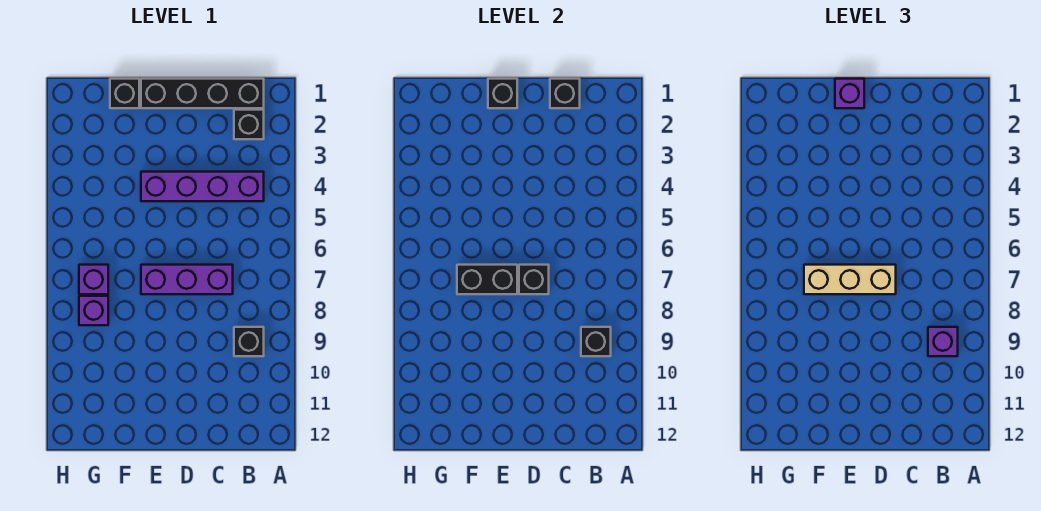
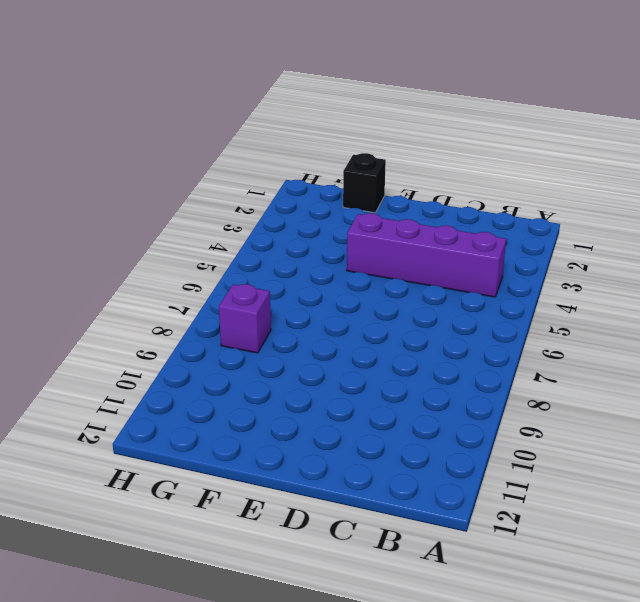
none -> black brick B1:E1 level 1
none -> black brick B2 level 1
none -> black brick B9 level 1

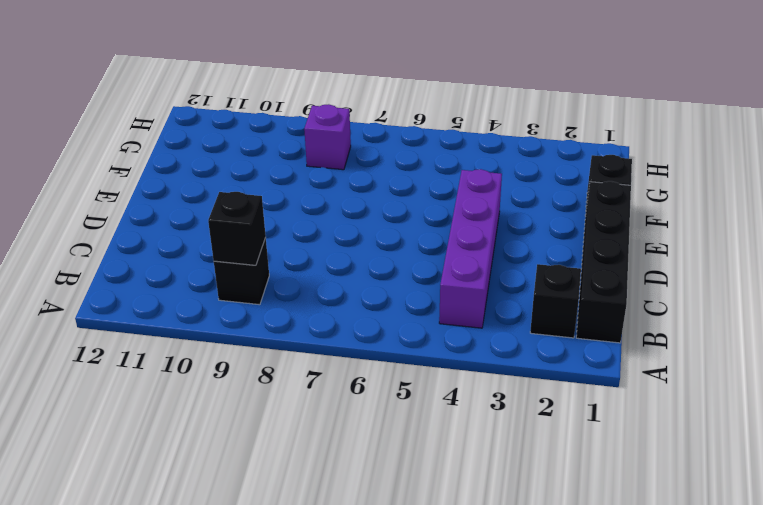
none -> purple brick C7:E7 level 1
none -> purple brick G7 level 1
none -> black brick C1 level 2

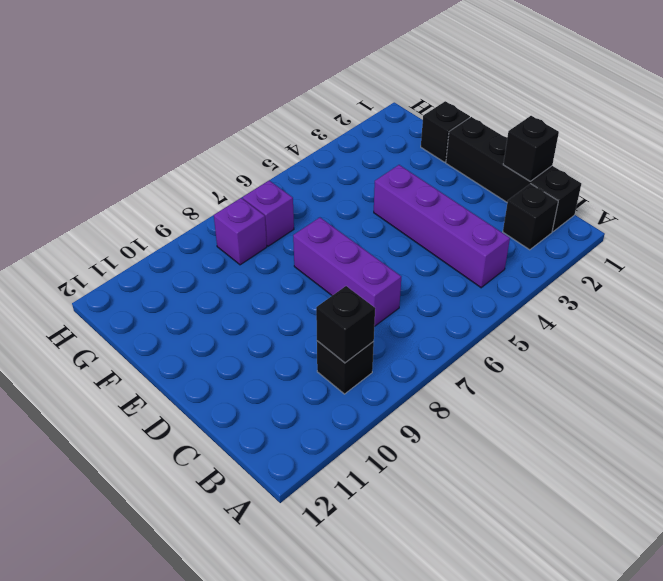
none -> black brick D7 level 2
none -> black brick E1 level 2
none -> black brick E7:F7 level 2

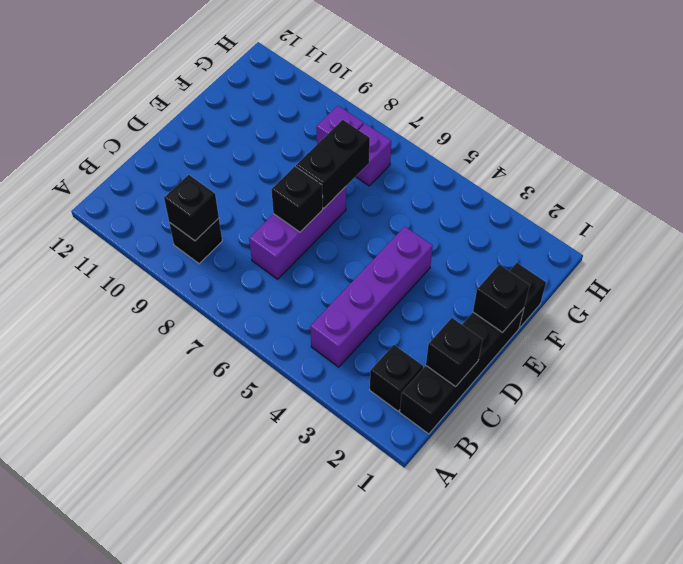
none -> purple brick B9 level 3
none -> tan brick D7:F7 level 3
none -> purple brick E1 level 3

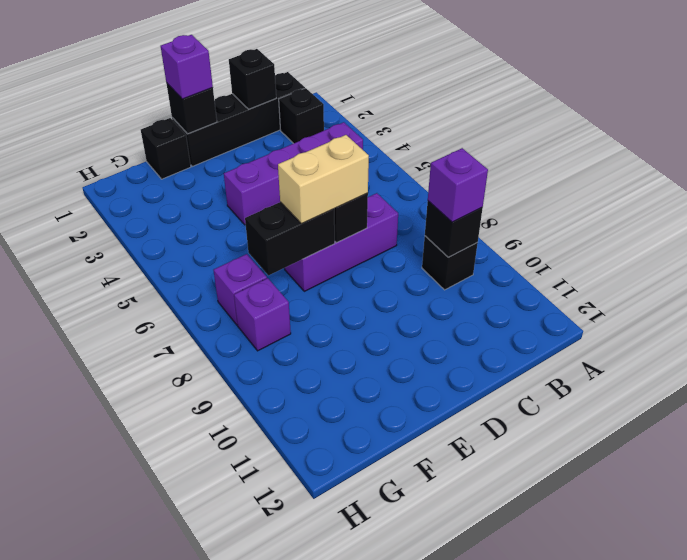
tan brick D7:E7 level 3 -> tan brick D7:F7 level 3

